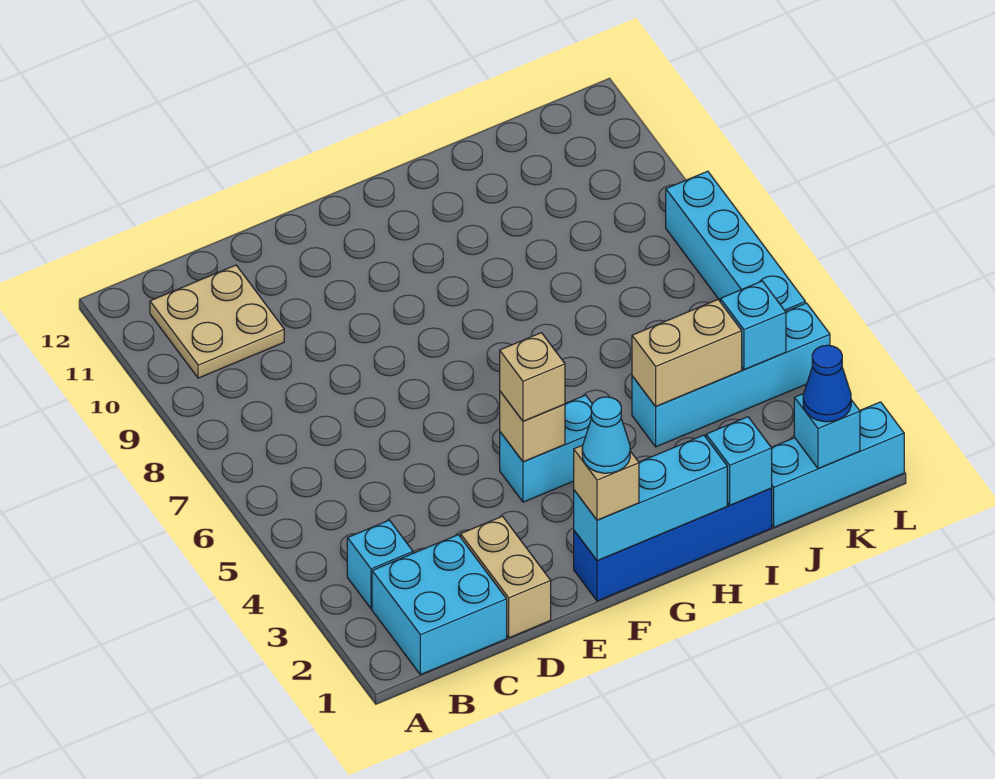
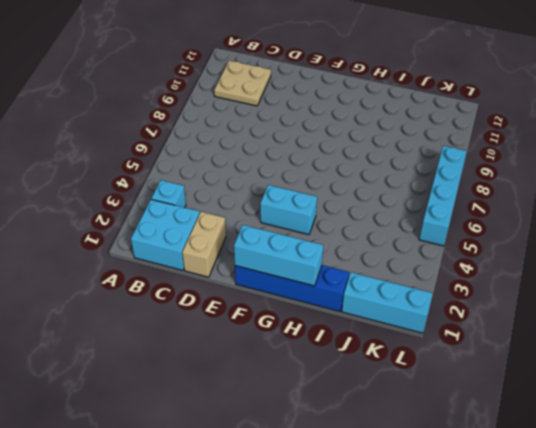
none -> cyan brick I4:L4 level 1
none -> tan brick F4 level 2
none -> cyan brick I1 level 2

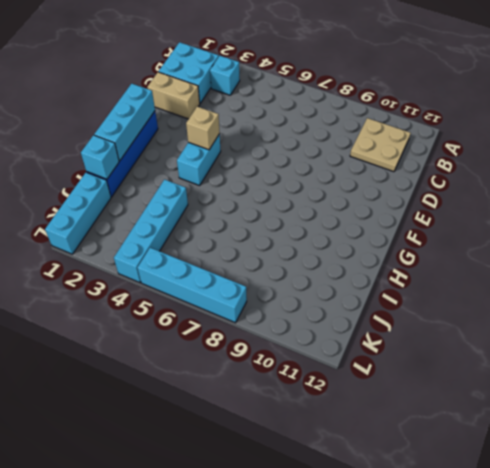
none -> tan brick I4:J4 level 2
none -> cyan brick K1 level 2
none -> cyan brick K4 level 2

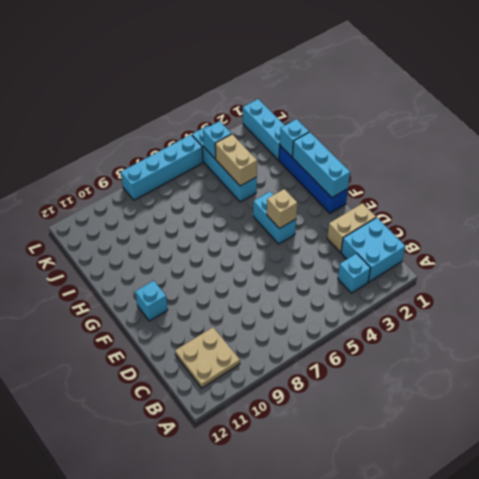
cyan brick F11 level 1 -> cyan brick K1 level 2
none -> tan brick F1 level 3
none -> tan brick F4 level 3
none -> blue cone K1 level 3

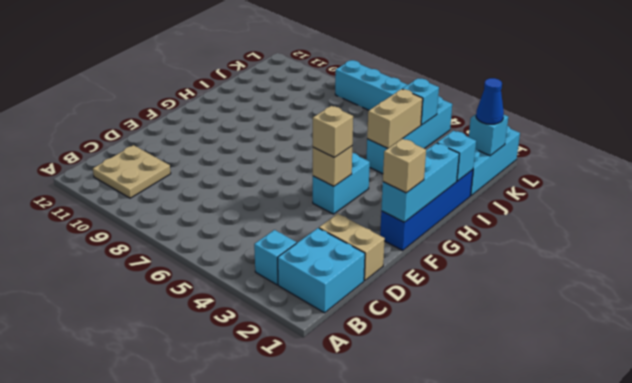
none -> cyan cone F1 level 4

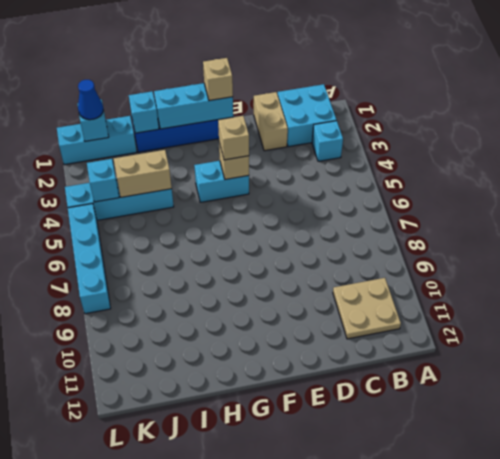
none -> cyan cone F1 level 4

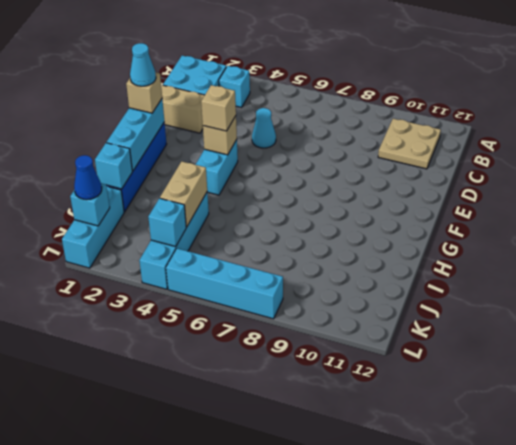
cyan cone D5 level 1 -> none

